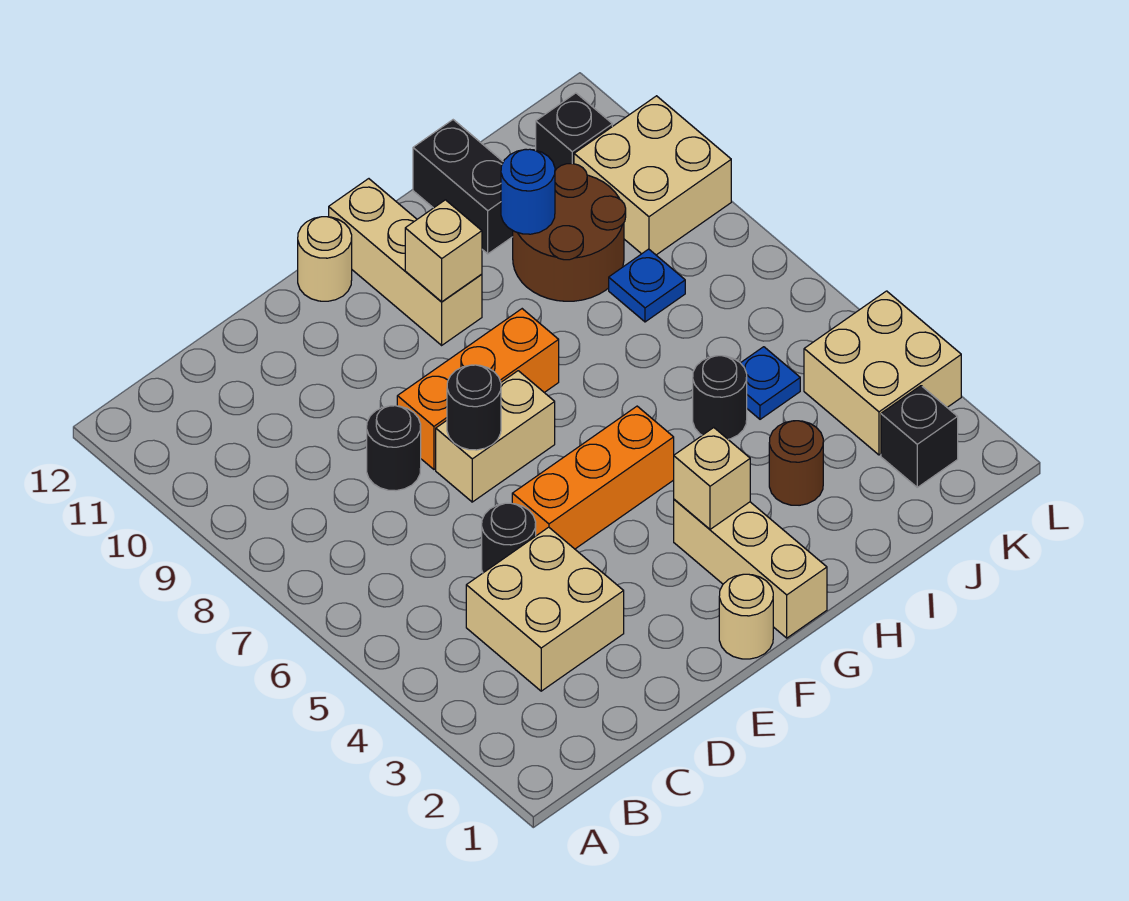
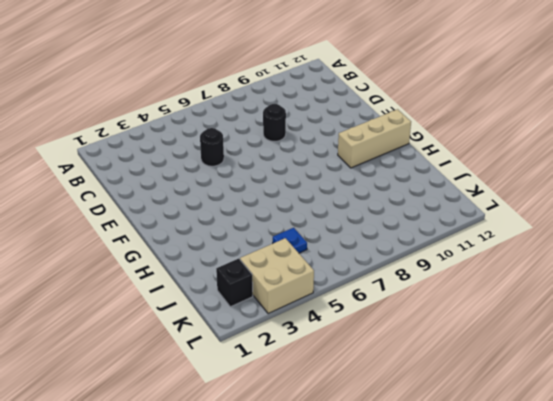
none -> tan brick C3:D4 level 1
none -> orange brick E5:G5 level 1
none -> tan brick E7:F7 level 1

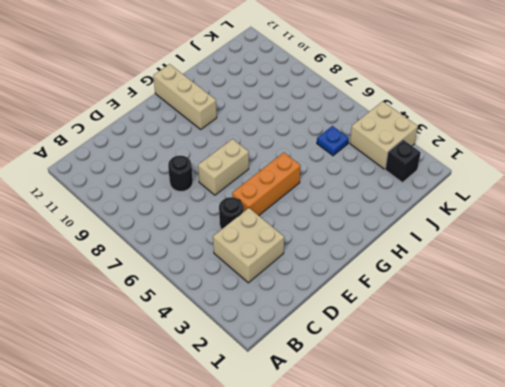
none -> orange brick E8:G8 level 1
none -> tan round brick F1 level 1
none -> tan round brick F12 level 1

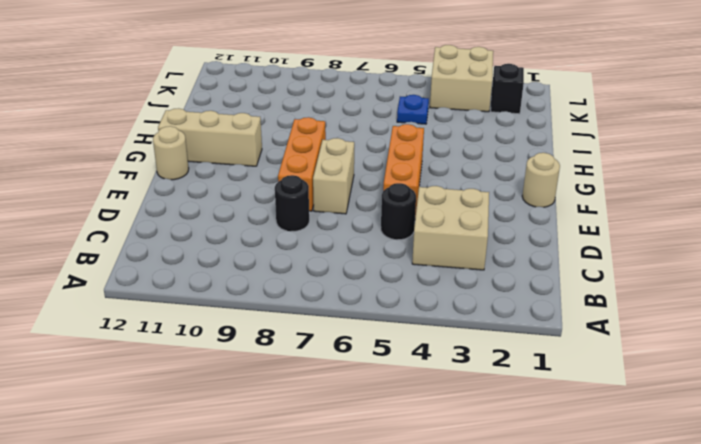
none -> tan brick G1:G3 level 1
none -> brown round brick I3 level 1
none -> black round brick I5 level 1

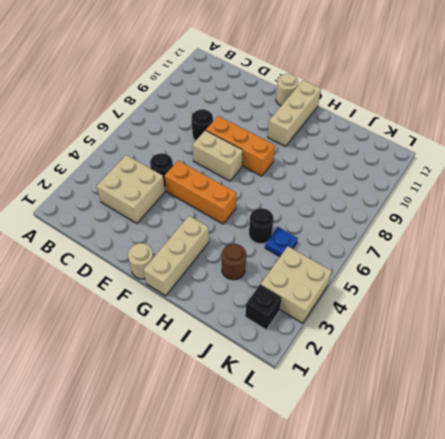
none -> brown round brick I9:J10 level 1
none -> black brick I11:I12 level 1
none -> blue plate J8 level 1

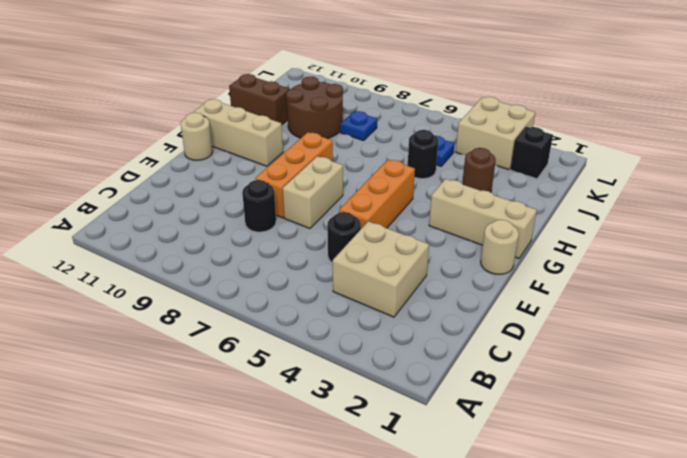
brown brick I11:I12 level 1 -> black brick I11:I12 level 1
none -> tan brick K9:L10 level 1
none -> black brick K11 level 1
none -> black round brick E7 level 2

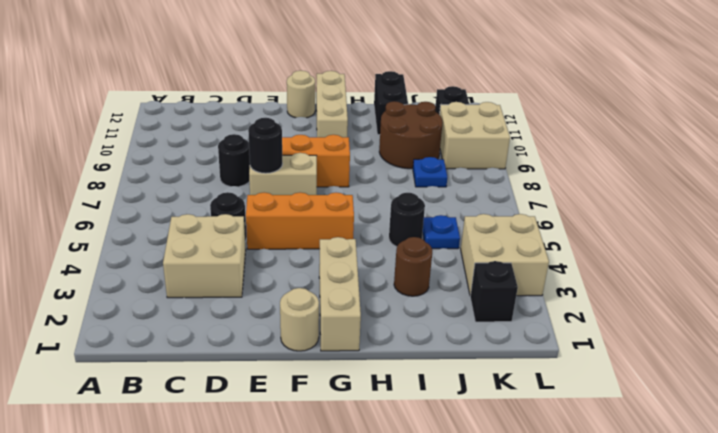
none -> tan brick G3 level 2
none -> tan brick G10 level 2
none -> blue round brick I10 level 2

